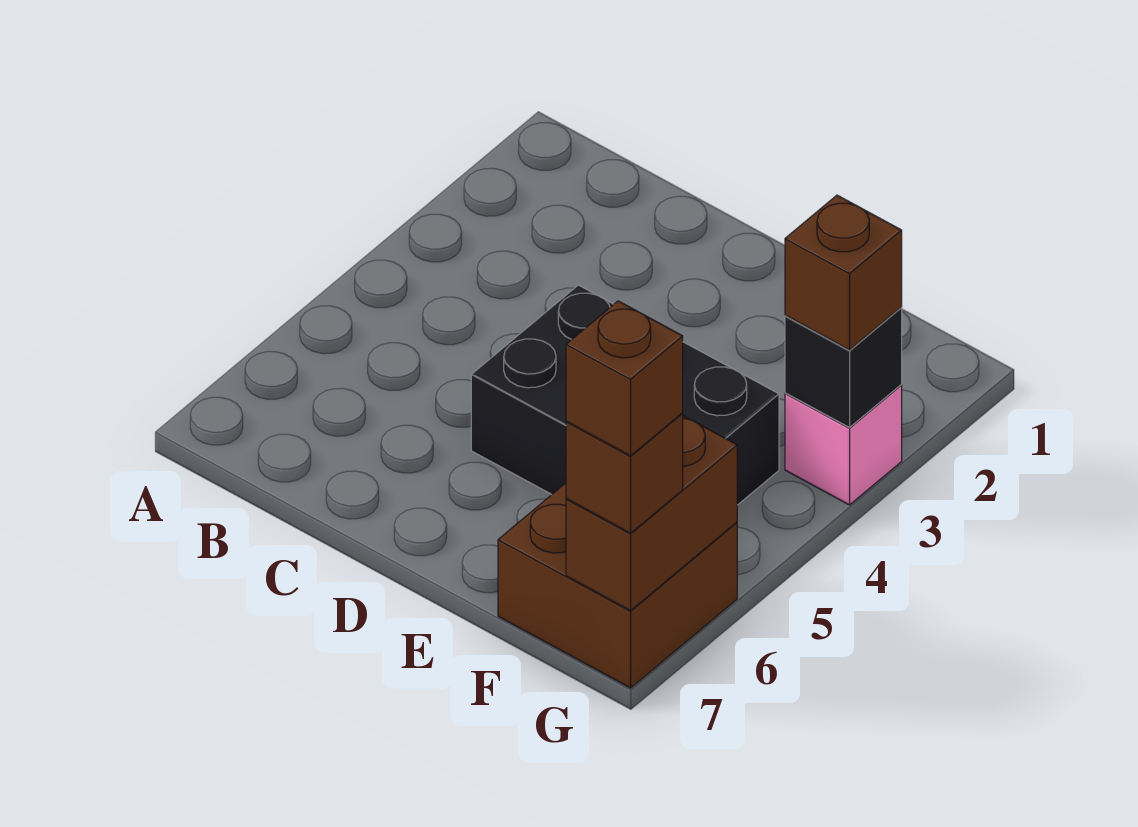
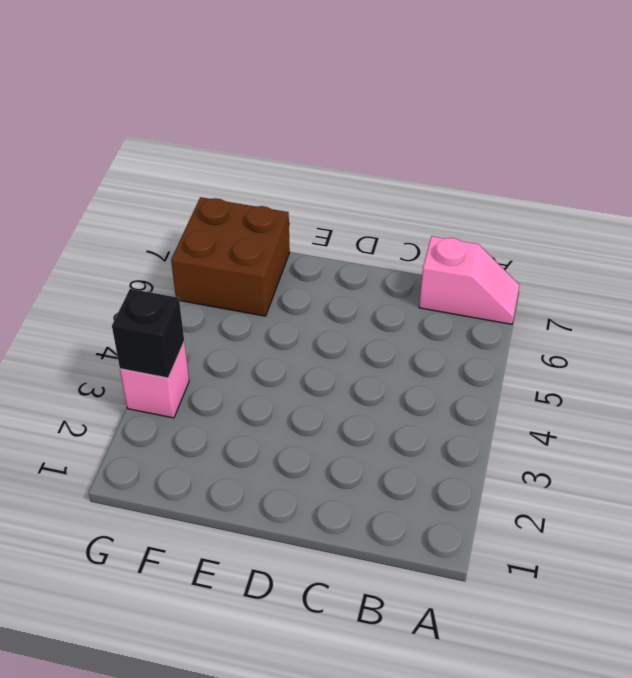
pink slope A7:B7 level 1 top B -> none
none -> black brick D4:F5 level 1
none -> brown brick G6:G7 level 2

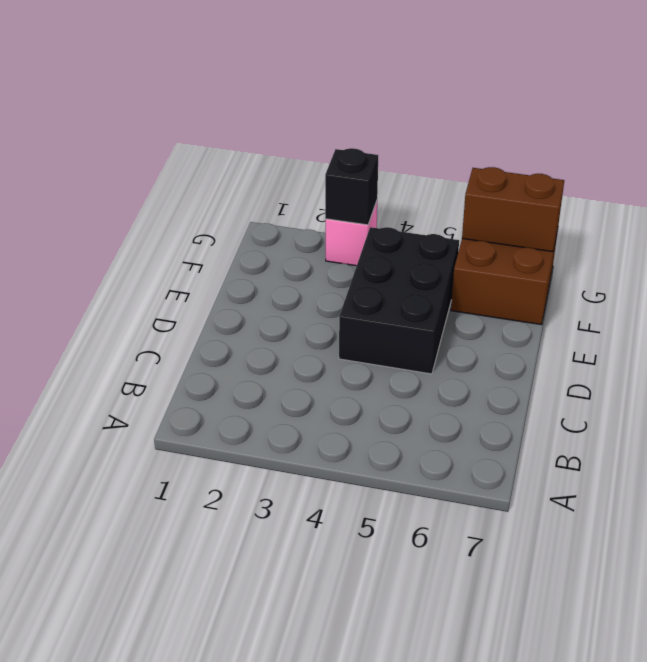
none -> brown brick G3 level 3
none -> brown brick G7 level 3

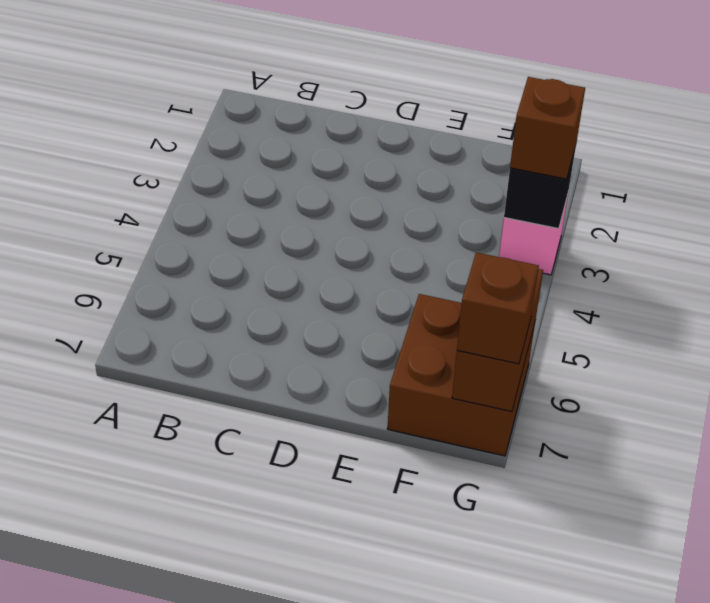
none -> black brick D4:F5 level 1
none -> brown brick G7 level 4

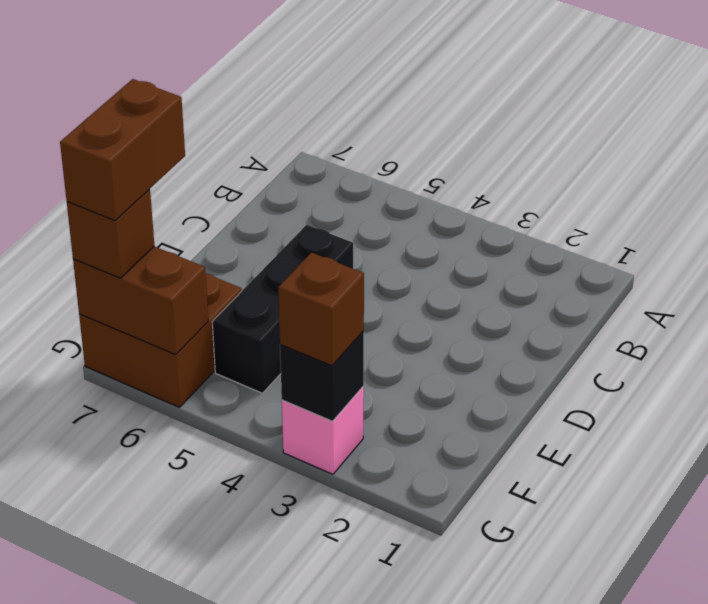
black brick D5:F5 level 1 -> black brick D4:F5 level 1
brown brick F7:G7 level 4 -> brown brick G7 level 4

